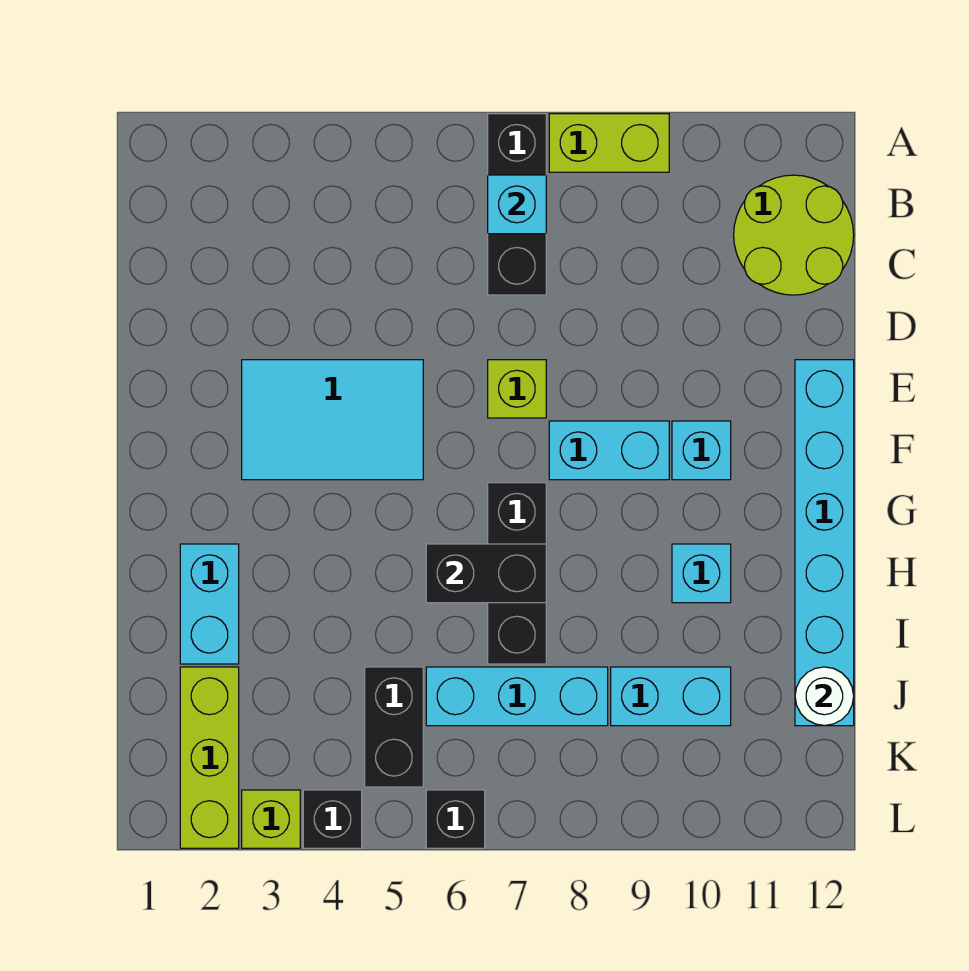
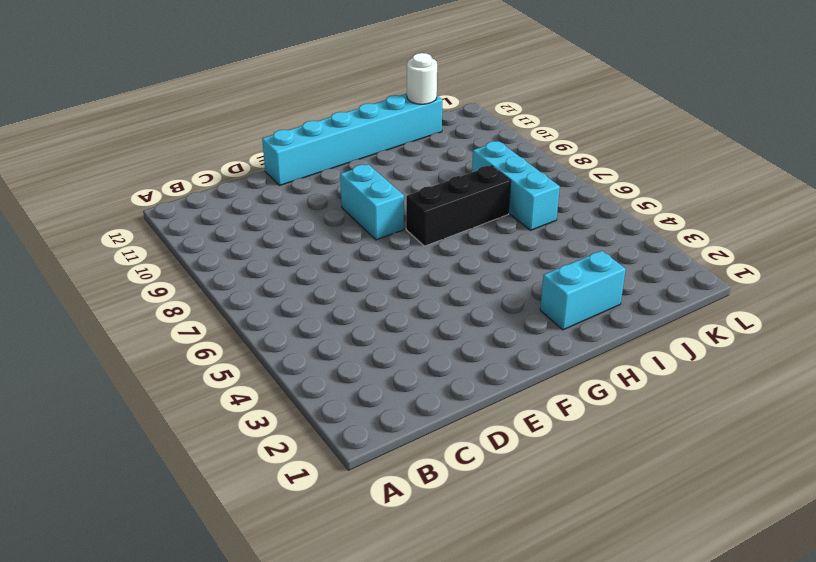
none -> black brick A7:C7 level 1
none -> lime brick A8:A9 level 1
none -> lime round brick B11:C12 level 1

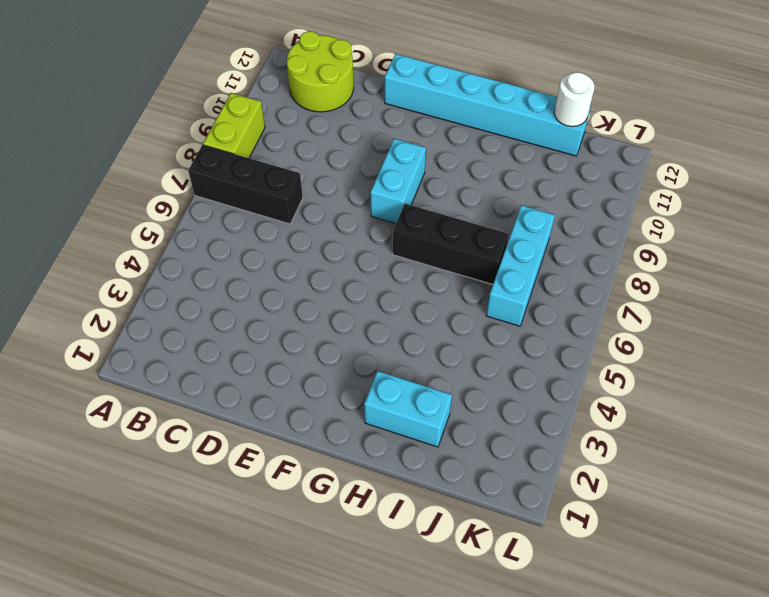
none -> cyan tile E3:F5 level 1
none -> lime brick E7 level 1
none -> cyan brick F10 level 1

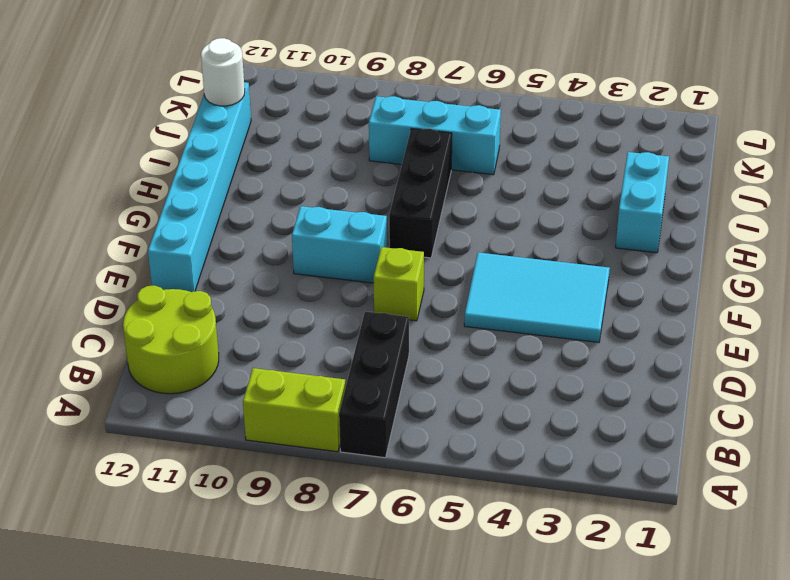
none -> cyan brick F10 level 1
none -> cyan brick H10 level 1
none -> lime brick J2:L2 level 1

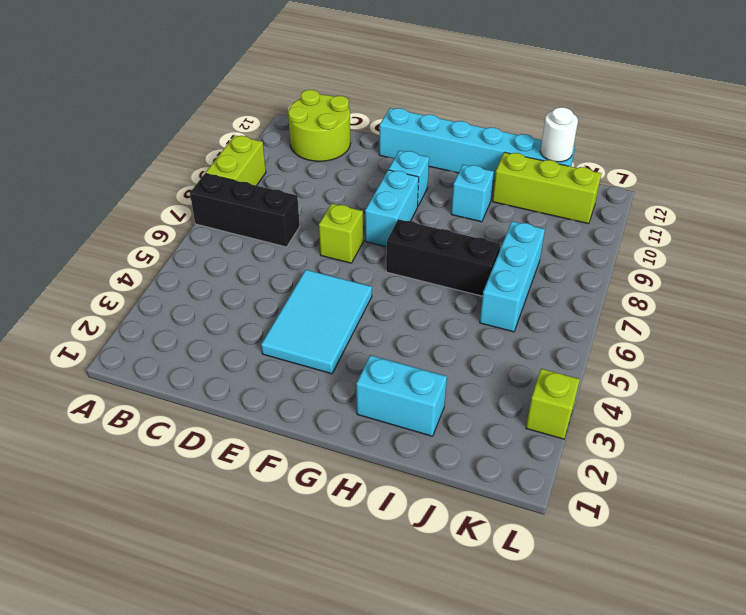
lime brick I11:K11 level 1 -> lime brick J2:L2 level 1
none -> black brick J5:K5 level 1
none -> cyan brick J9:J10 level 1
none -> black brick L4 level 1

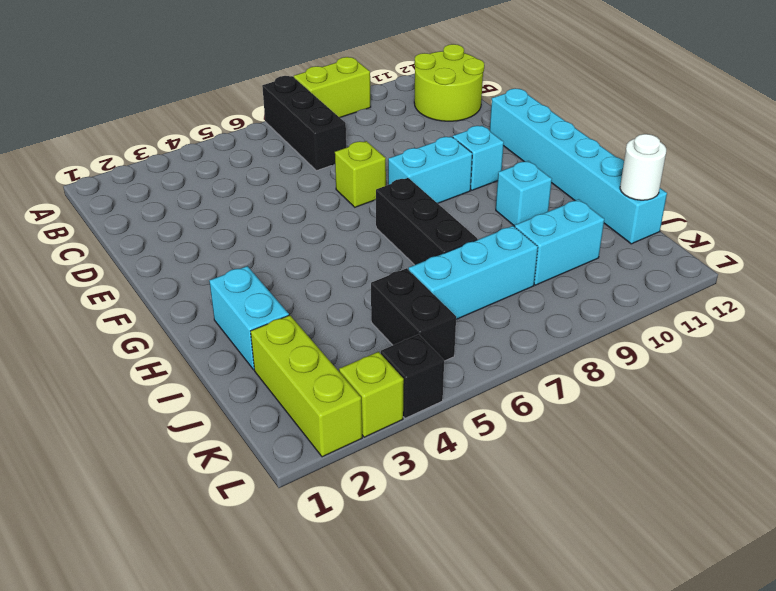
none -> cyan tile E3:F5 level 1
none -> black brick L6 level 1
none -> cyan brick B7 level 2

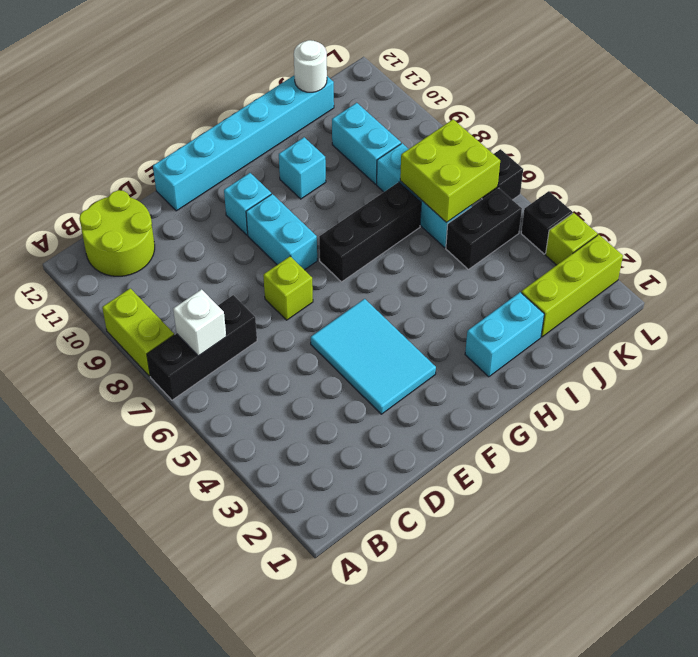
white brick B7 level 2 -> cyan brick B7 level 2
lime brick J6:K7 level 2 -> none
none -> black brick H6:H7 level 2

